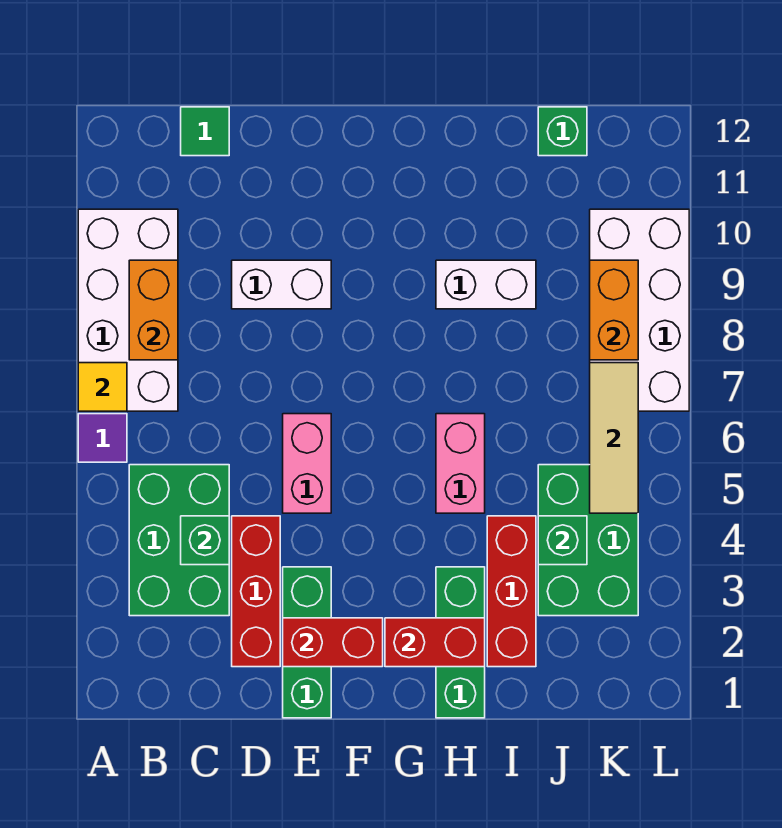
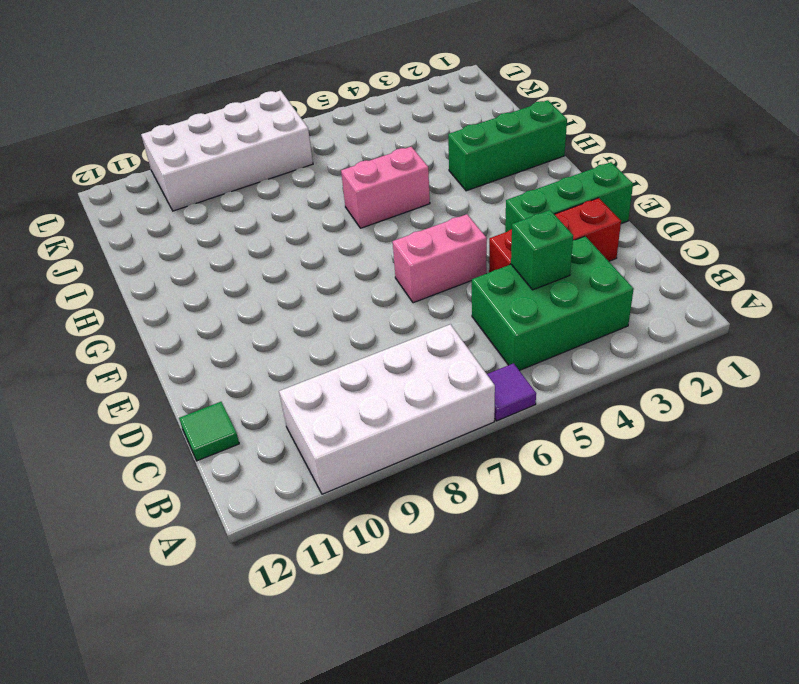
none -> white brick D9:E9 level 1
none -> white brick H9:I9 level 1
none -> red brick I2:I4 level 1

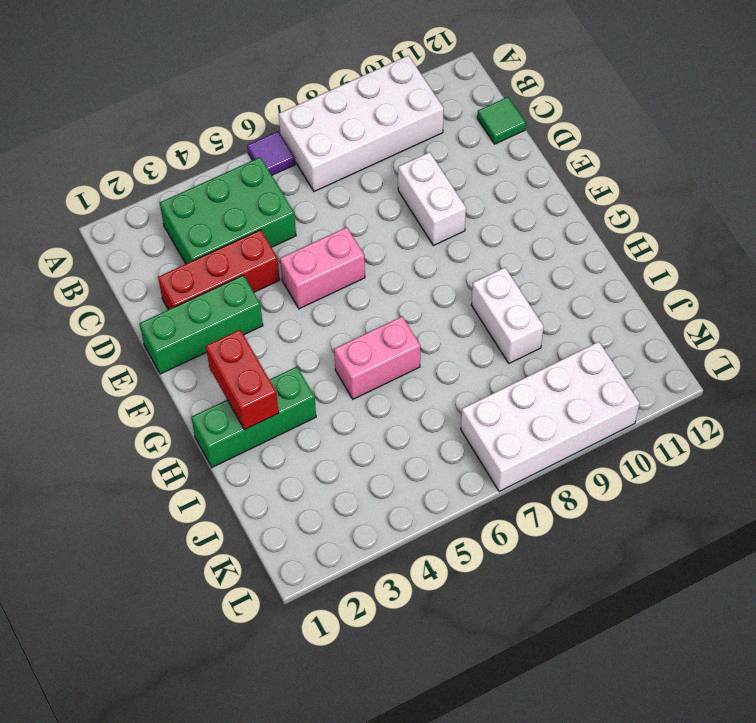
none -> red brick I2:I4 level 1
none -> green brick J3:K5 level 1
none -> green brick J12 level 1

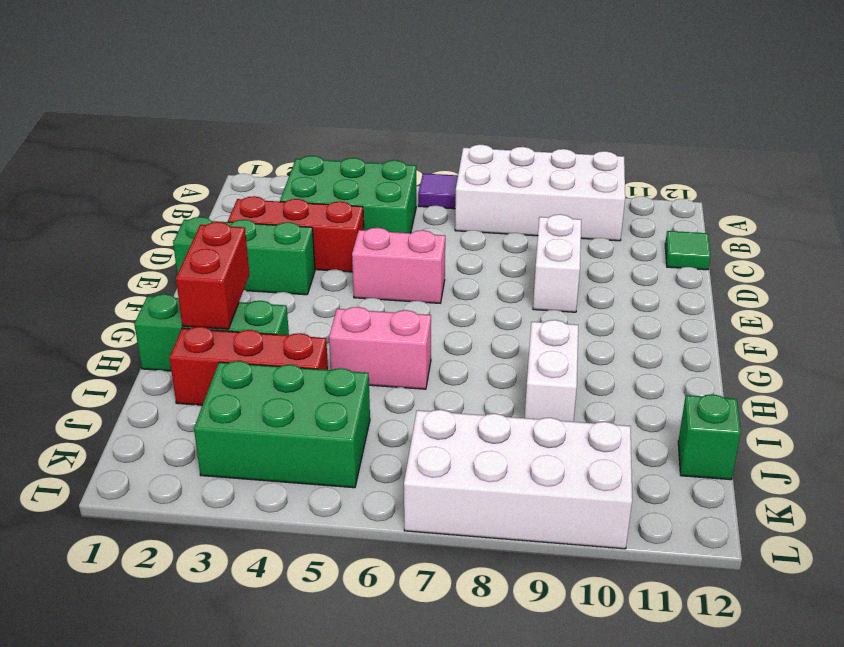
none -> yellow tile A7 level 2
none -> orange brick B8:B9 level 2
none -> green brick C4 level 2

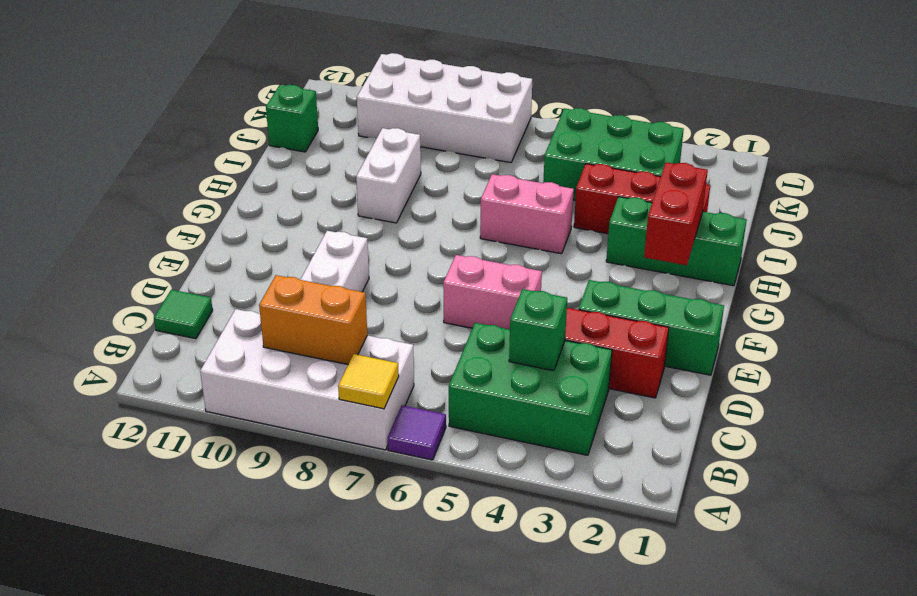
none -> red brick E2:F2 level 2
none -> green brick J4 level 2
none -> tan tile K5:K7 level 2

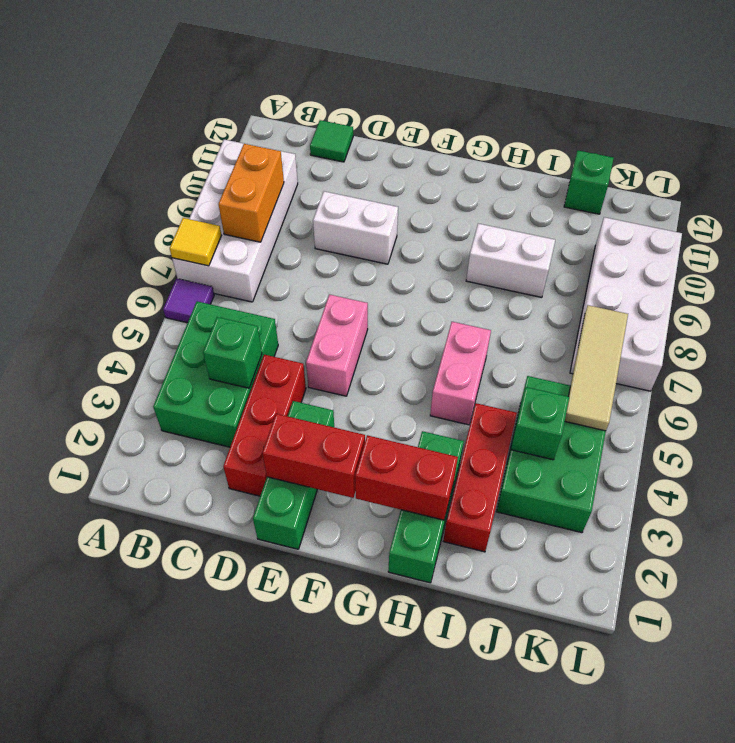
none -> orange brick K8:K9 level 2

